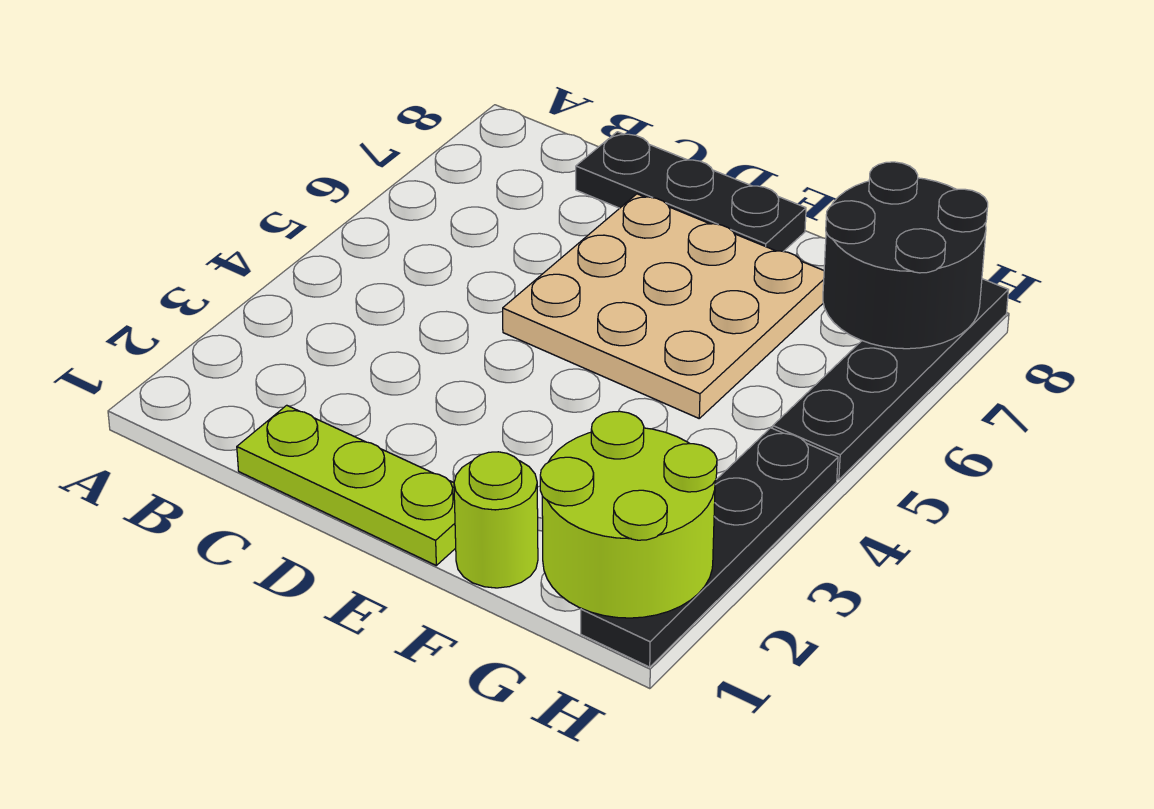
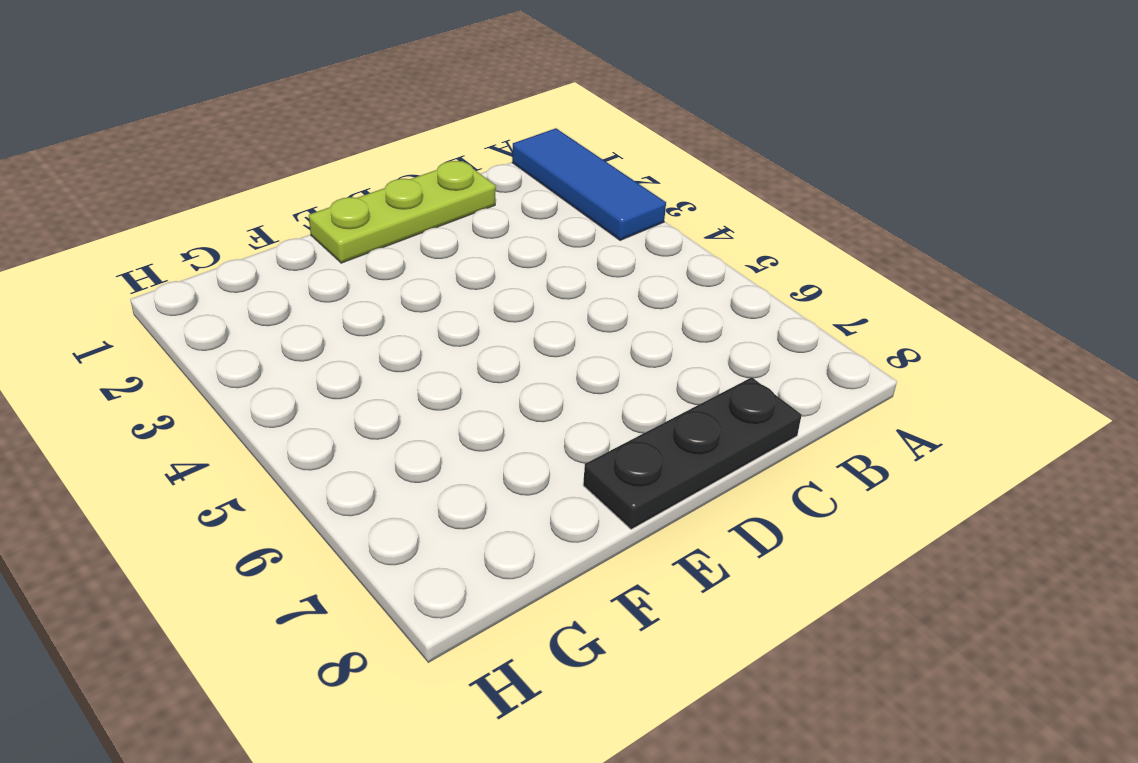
blue tile A1:A3 level 1 -> none
none -> tan plate D5:F7 level 1
none -> lime round brick F1 level 1

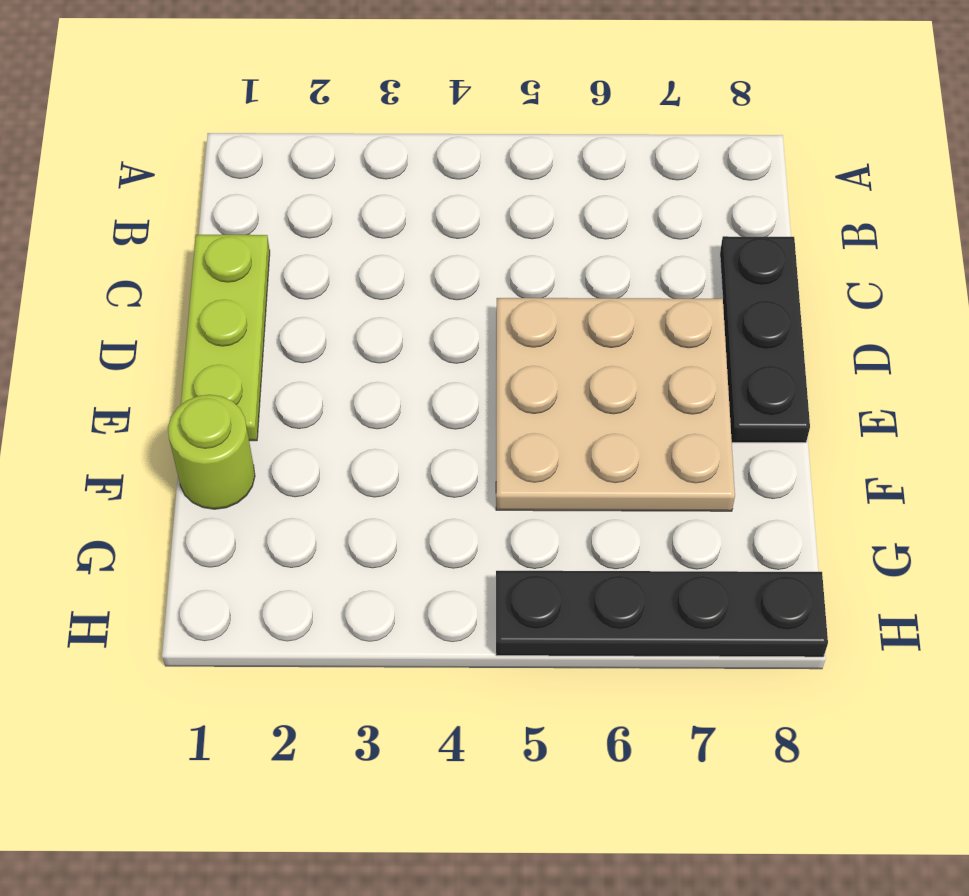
none -> black plate H1:H4 level 1
none -> lime round brick G1:H2 level 2

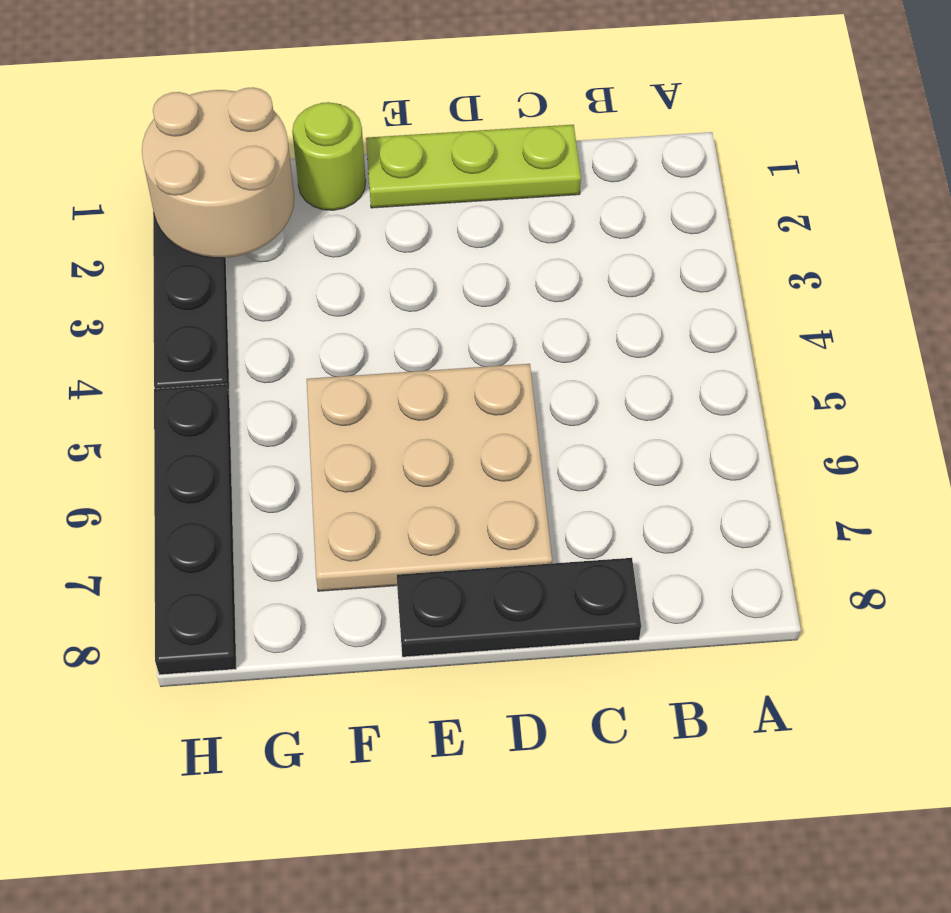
tan round brick G1:H2 level 2 -> lime round brick G1:H2 level 2
none -> black round brick G7:H8 level 2

